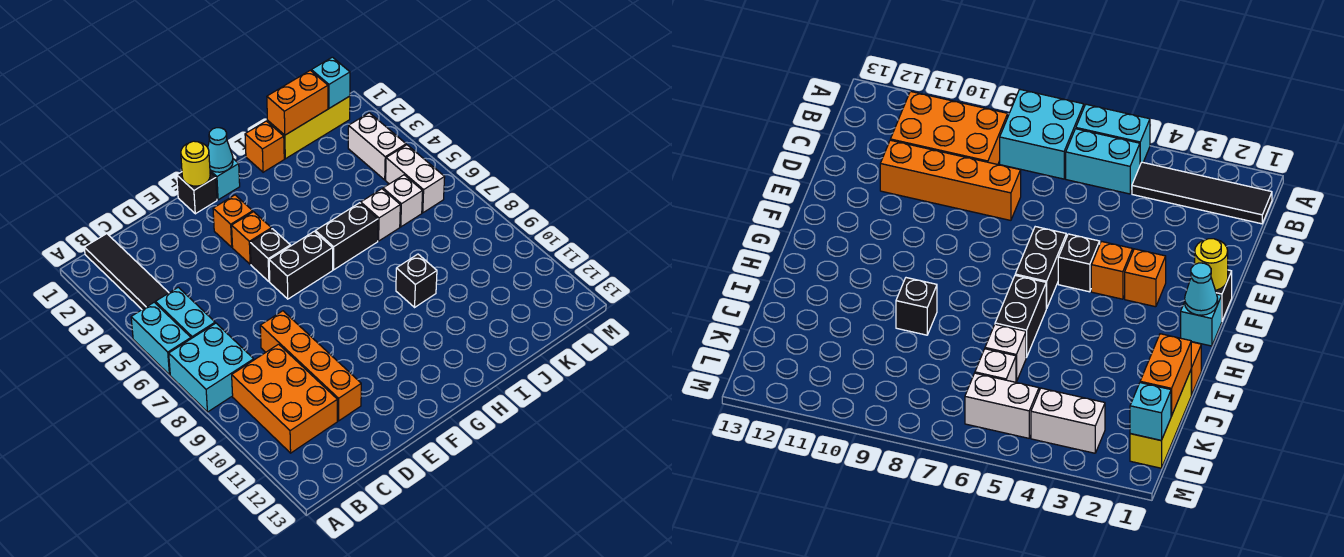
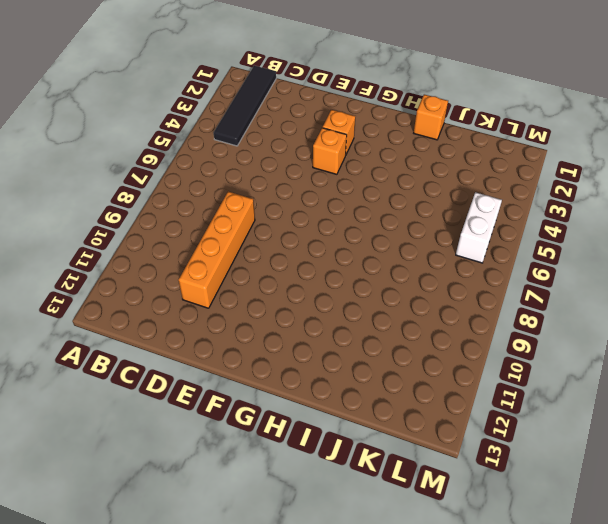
none -> cyan brick A5:A6 level 1
none -> cyan brick A7:B8 level 1
none -> cyan brick B5:B6 level 1

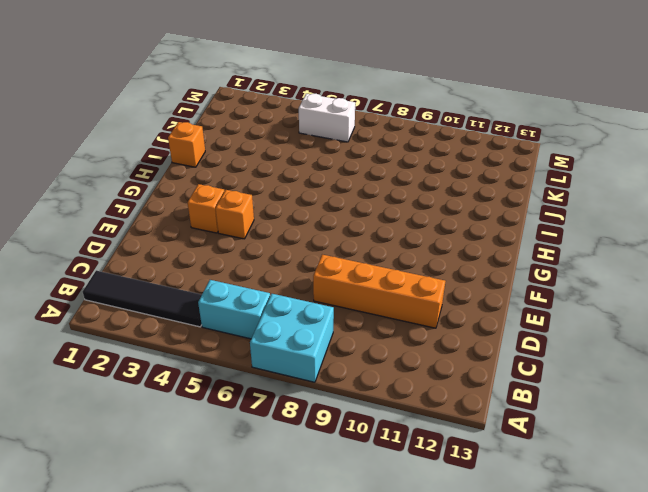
none -> cyan brick A5:A6 level 1
none -> orange brick B9:C11 level 1
none -> black brick F1 level 1

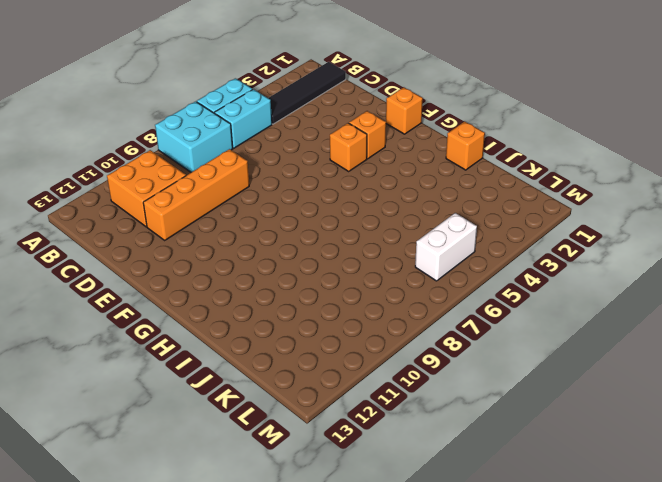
orange brick B10:C11 level 1 -> orange brick B9:C11 level 1
orange brick F1 level 1 -> black brick F1 level 1
none -> black brick F5 level 1
none -> black brick F6:G6 level 1
none -> cyan brick G1 level 1

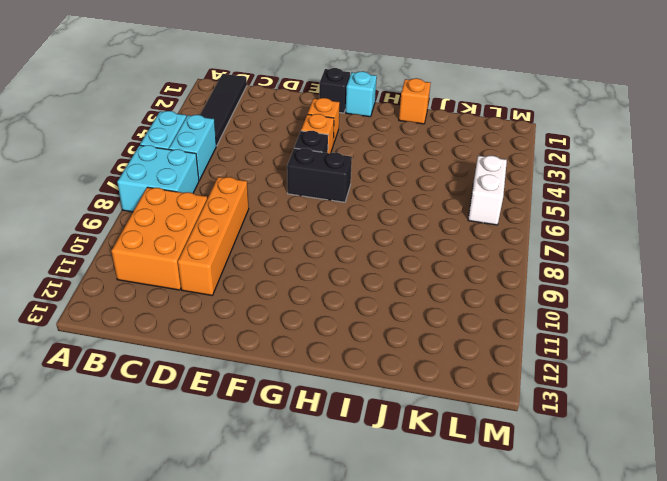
none -> black brick H6:I6 level 1
none -> black brick I9 level 1
none -> yellow brick J1:L1 level 1

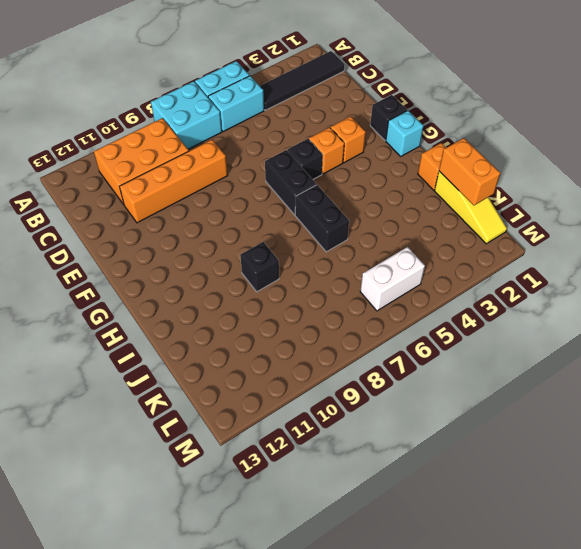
yellow slope J1:L1 level 1 top J -> yellow brick J1:L1 level 1
none -> white brick J6 level 1
none -> white brick K6 level 1
none -> white brick L3:L4 level 1

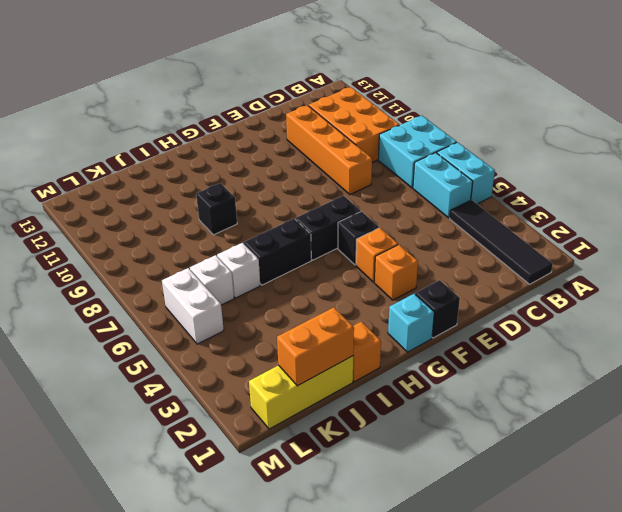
none -> white brick L3:L4 level 1
none -> yellow round brick F1 level 2
none -> cyan cone G1 level 2

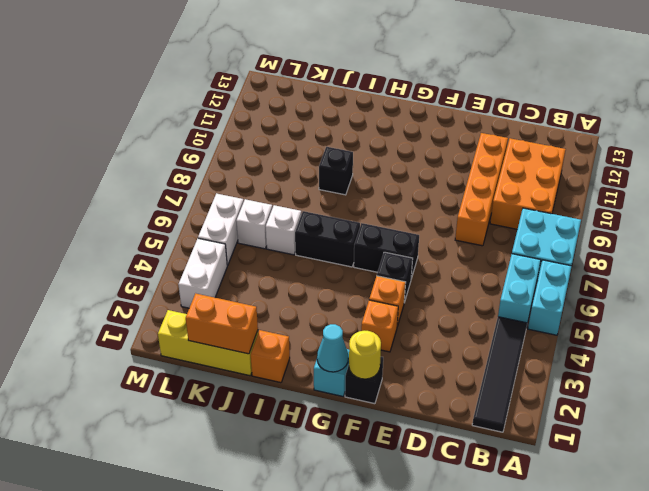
none -> cyan brick L1 level 2

